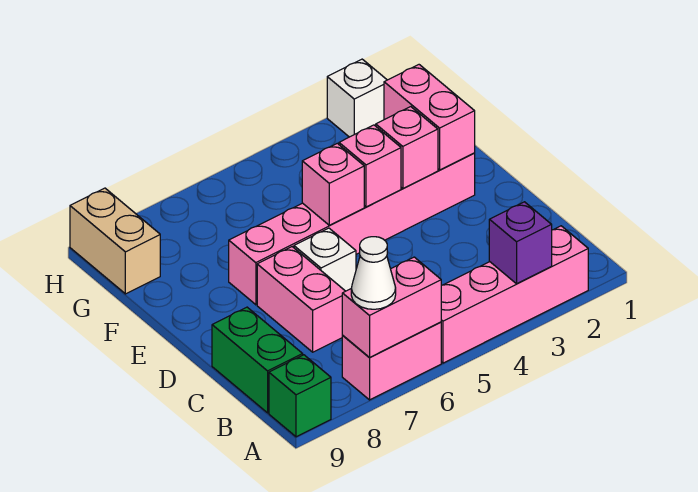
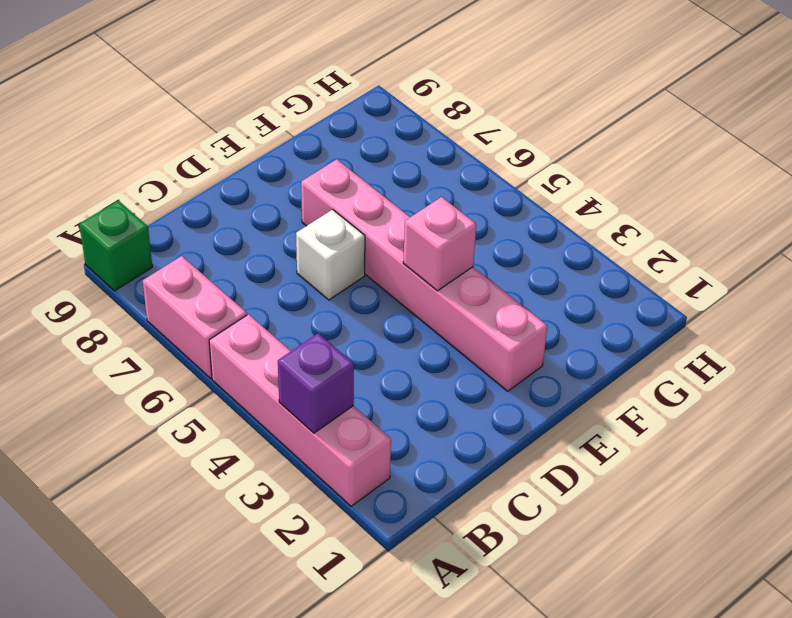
none -> green brick B9:C9 level 1
none -> pink brick C7:D7 level 1
none -> tan brick G9:H9 level 1

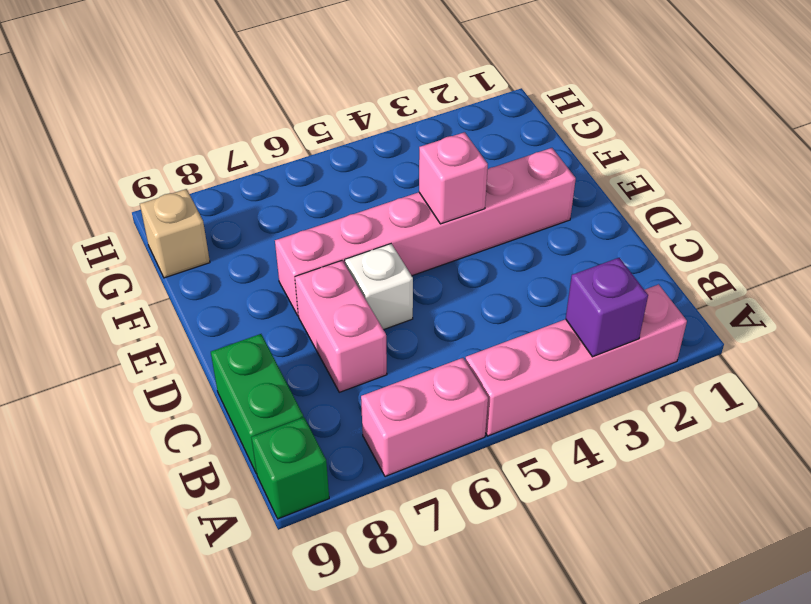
tan brick G9 level 1 -> tan brick G9:H9 level 1
none -> white brick H2 level 1
none -> pink brick A6:A7 level 2
none -> pink brick E2:F2 level 2

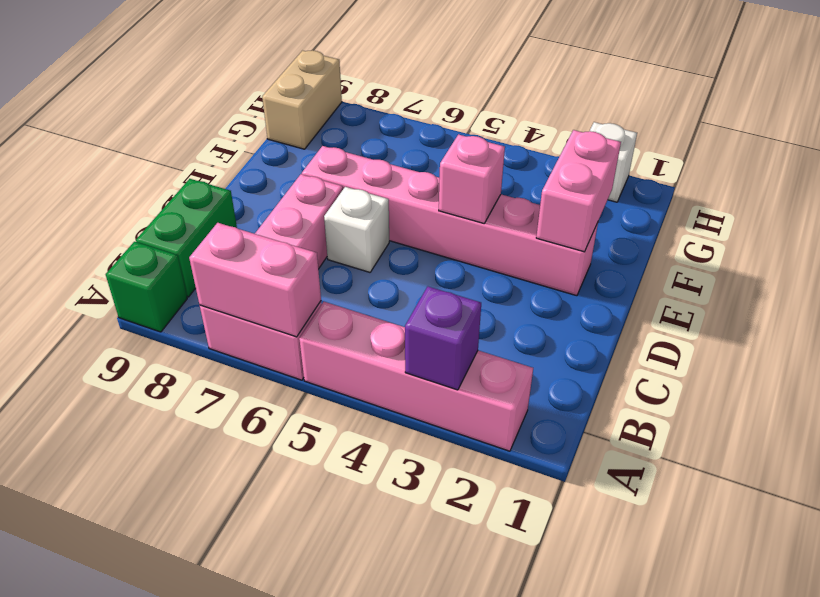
none -> pink brick E3 level 2
none -> pink brick E5 level 2
none -> white cone A7 level 3

